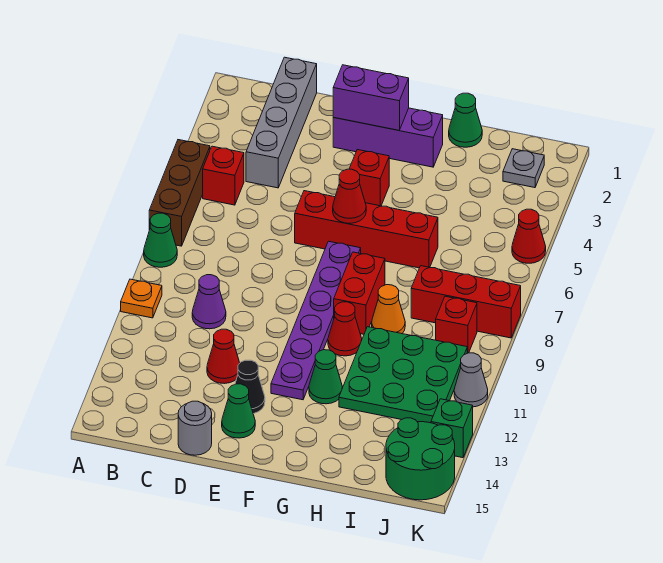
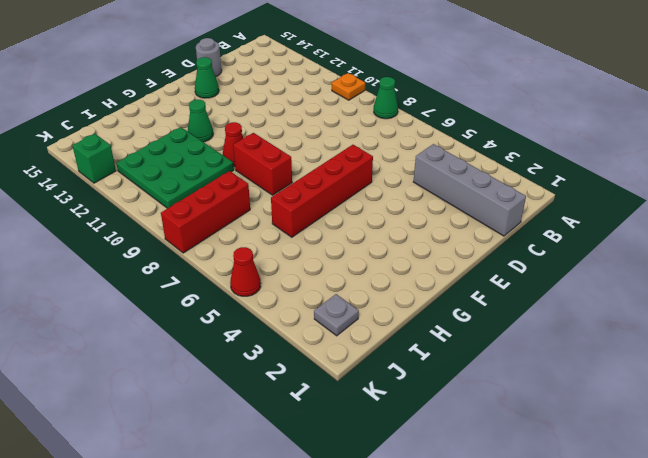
none -> brown brick A5:A7 level 1
none -> red brick B5 level 1
none -> purple cone C10 level 1

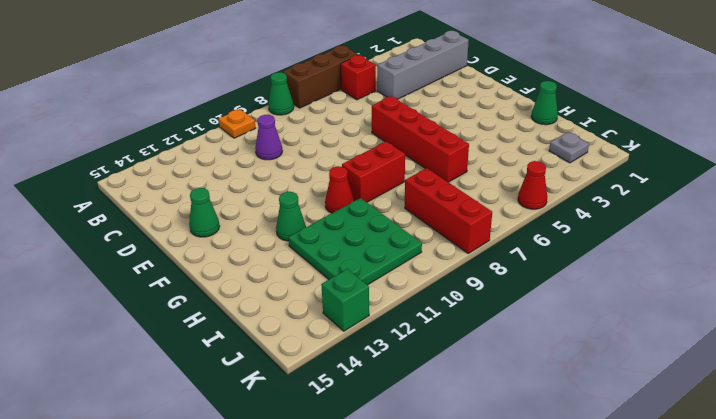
none -> red cone D12 level 1
none -> grey round brick D15 level 1
none -> purple brick E2:G2 level 1

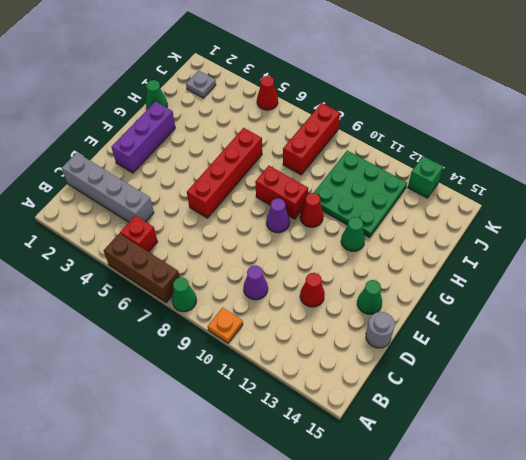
purple cone F9 level 1 -> purple plate F7:F12 level 1
none -> black cone E13 level 1
none -> red brick F4 level 1
none -> orange cone H9 level 1

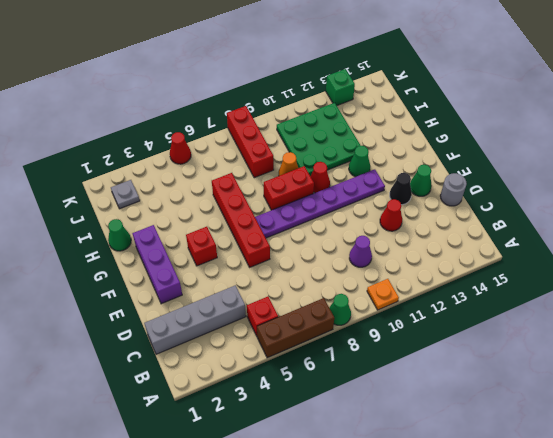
none -> red brick J9 level 1
none -> green round brick J14:K15 level 1
none -> grey cone K11 level 1

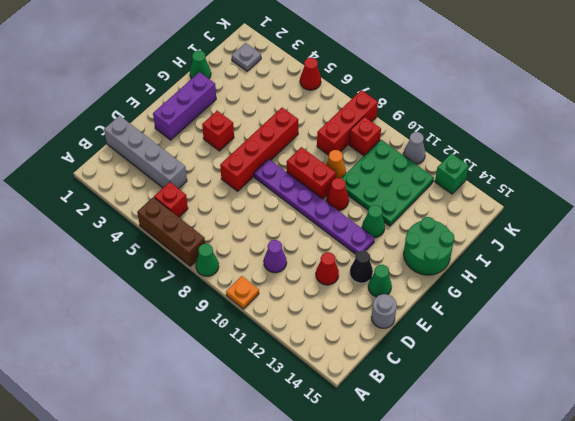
green round brick G14:H15 level 1 -> green round brick J14:K15 level 1
none -> purple brick E2:F2 level 2
none -> red cone F6 level 2

